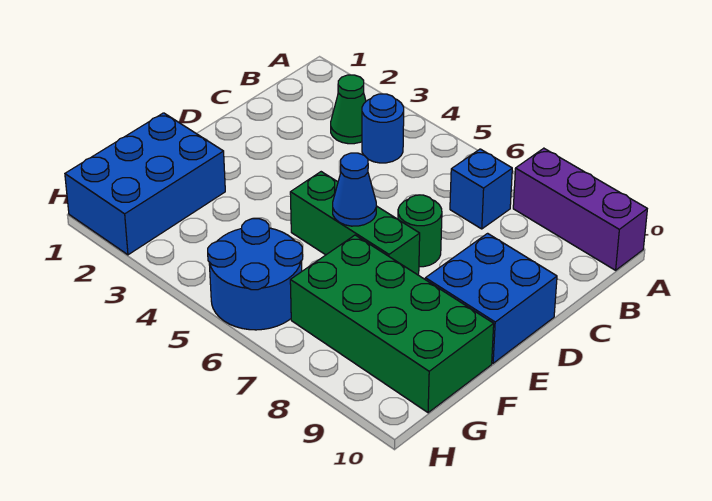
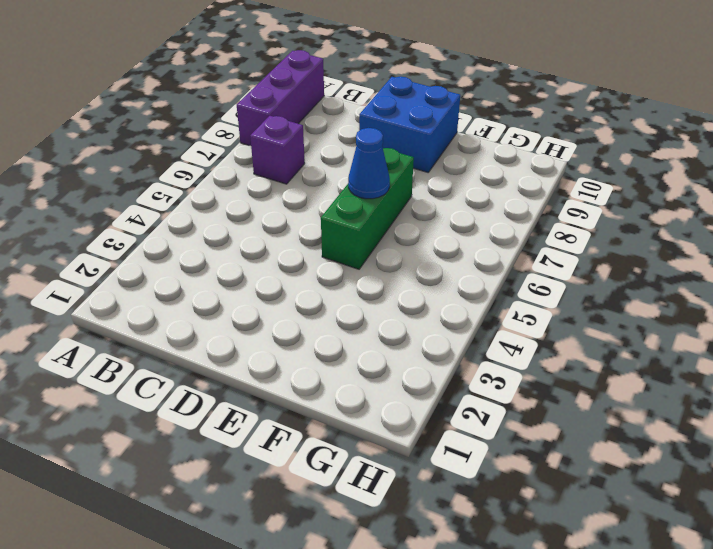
purple brick B7 level 1 -> blue brick B7 level 1
none -> green cone B3 level 1
none -> blue round brick B4 level 1

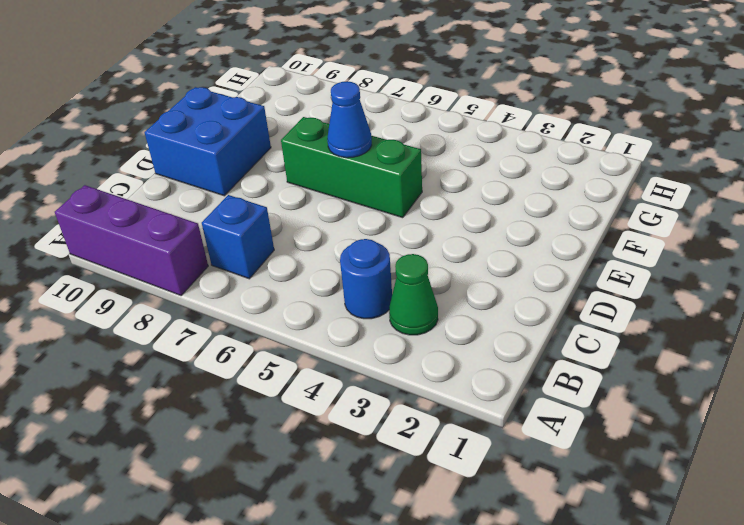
none -> green round brick D7 level 1
none -> blue brick F1:H2 level 1

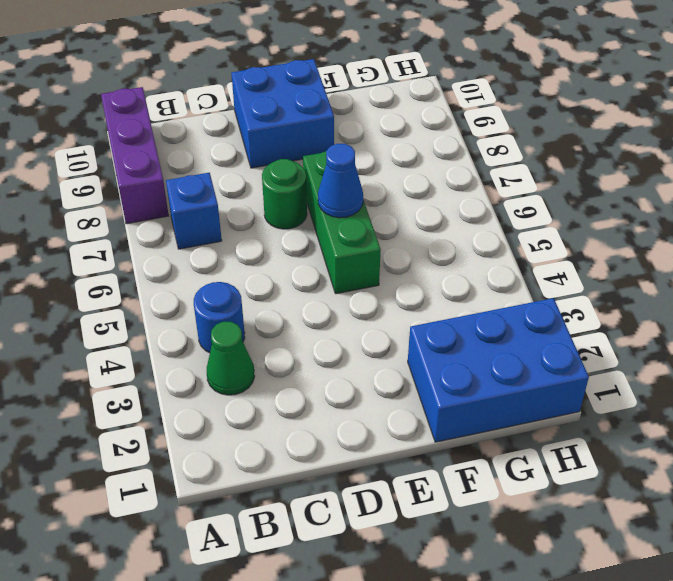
none -> green brick F7:G10 level 1
none -> blue round brick G5:H6 level 1

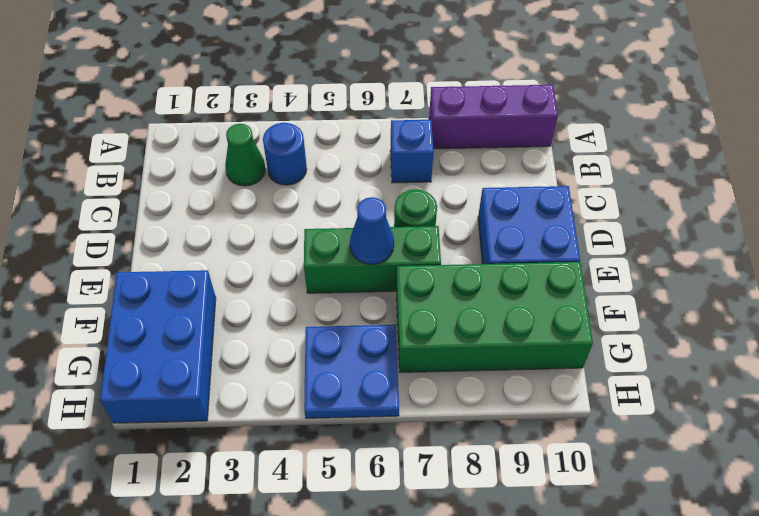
blue plate G5:H6 level 1 -> blue round brick G5:H6 level 1

